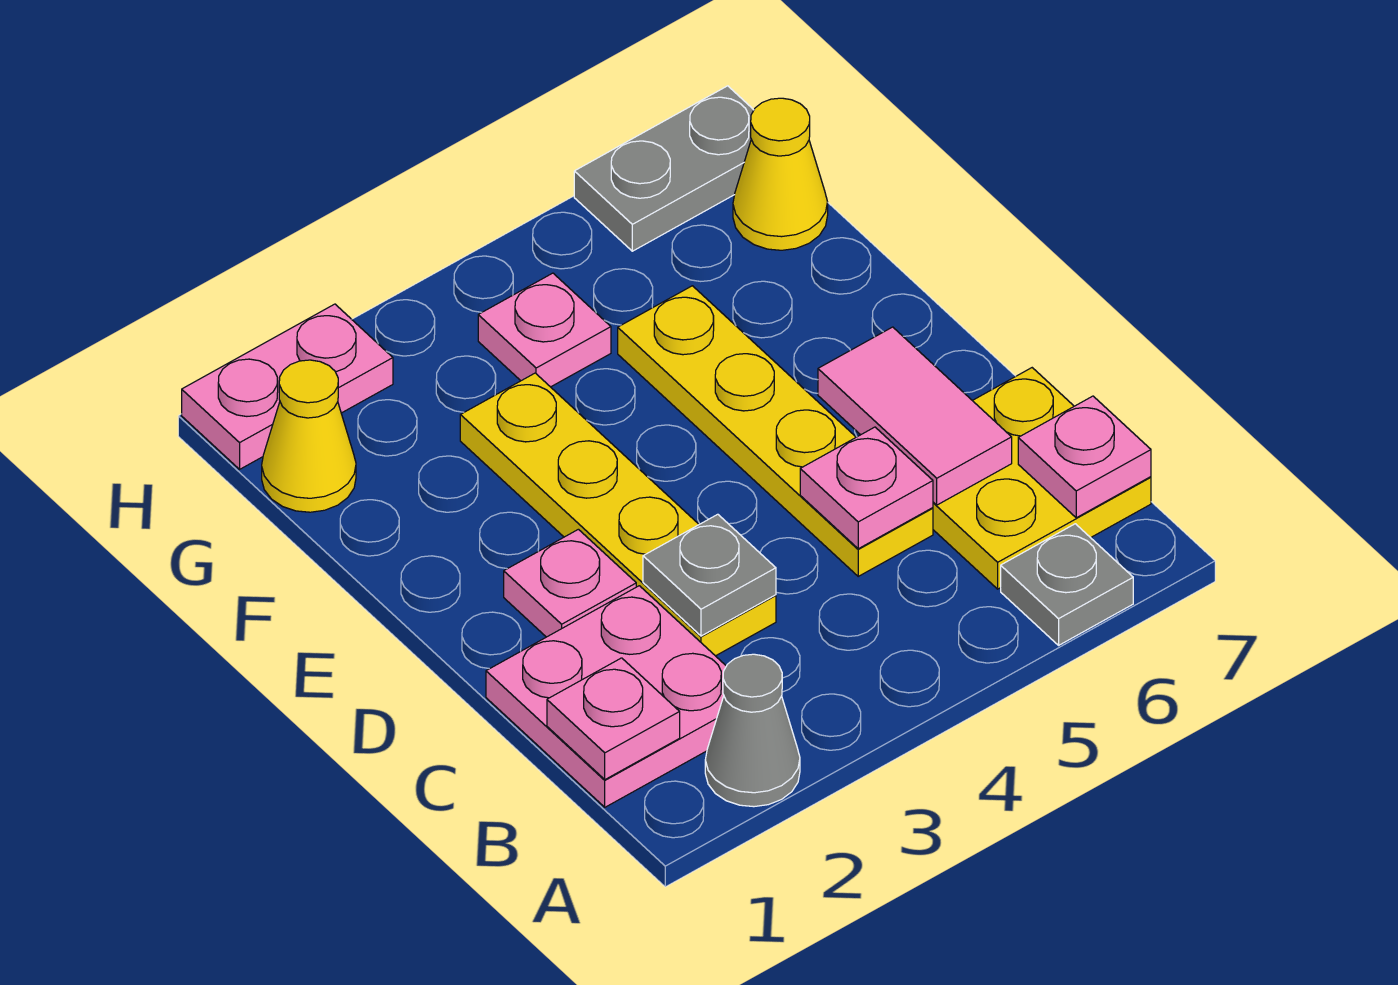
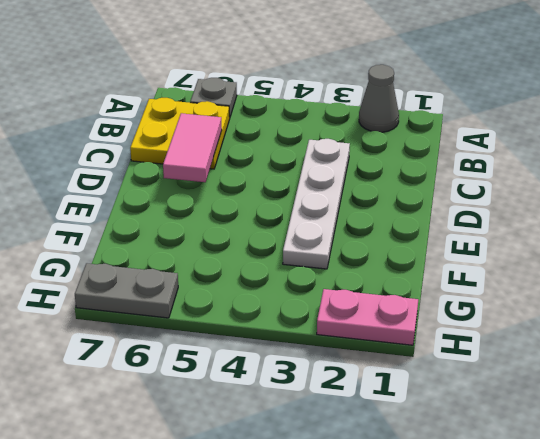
white plate C3:F3 level 1 -> yellow plate C3:F3 level 1
none -> pink plate B1:C2 level 1
none -> yellow plate C5:F5 level 1
none -> pink plate D2 level 1

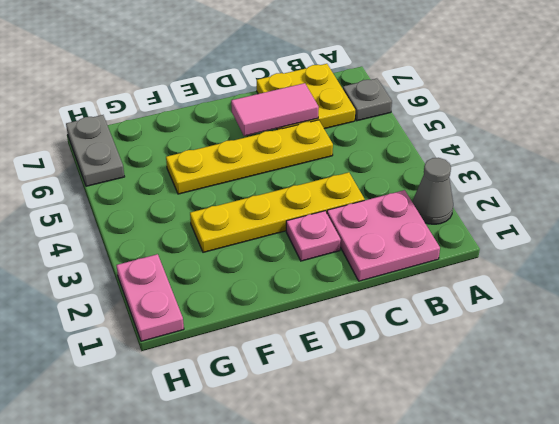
none -> yellow cone G1 level 1
none -> pink plate G4 level 1
none -> yellow cone G7 level 1

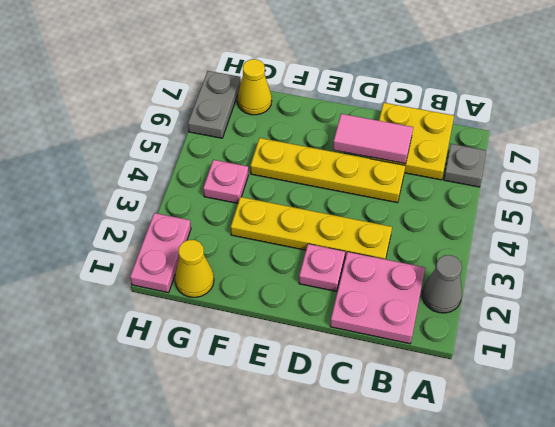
none -> pink plate B1 level 2
none -> pink plate B7 level 2
none -> grey plate C3 level 2

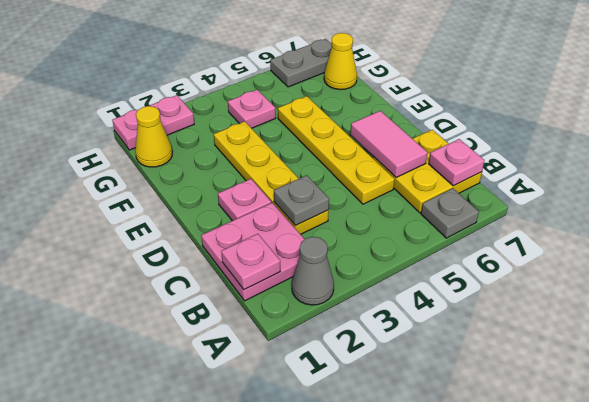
none -> pink plate C5 level 2

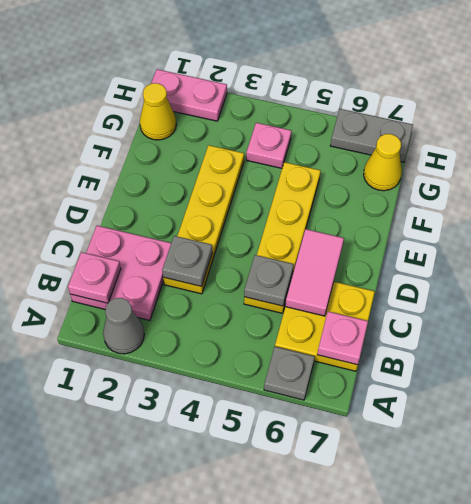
grey plate C5 level 2 -> pink plate C5 level 2
none -> pink plate D2 level 1

